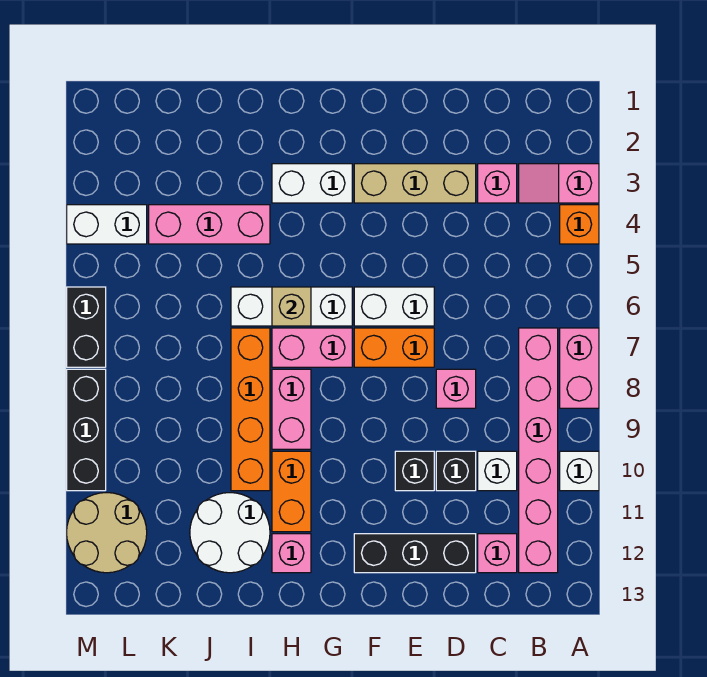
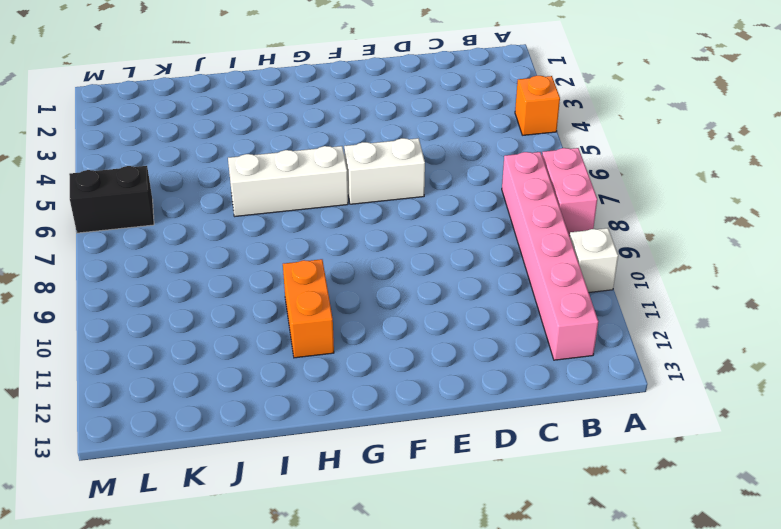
black brick L6:M6 level 1 -> black brick M6:M7 level 1
none -> pink slope A3:B3 level 1 top A
none -> pink brick C3 level 1
none -> white brick C10 level 1

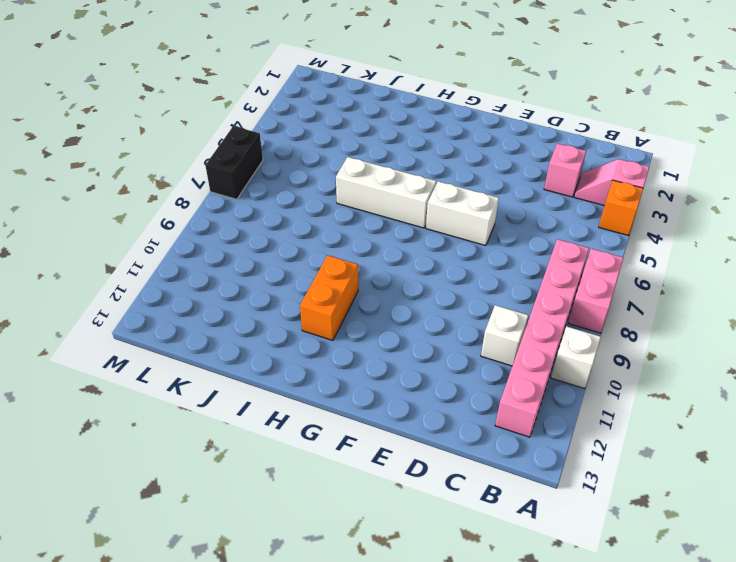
none -> pink brick C12 level 1
none -> tan brick D3:F3 level 1
none -> pink brick D8 level 1

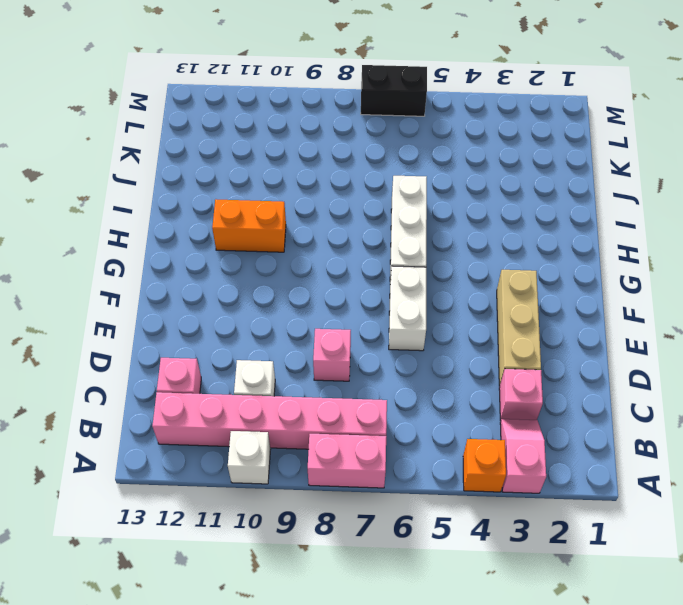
none -> black brick D10 level 1
none -> black brick D12:F12 level 1
none -> orange brick E7:F7 level 1

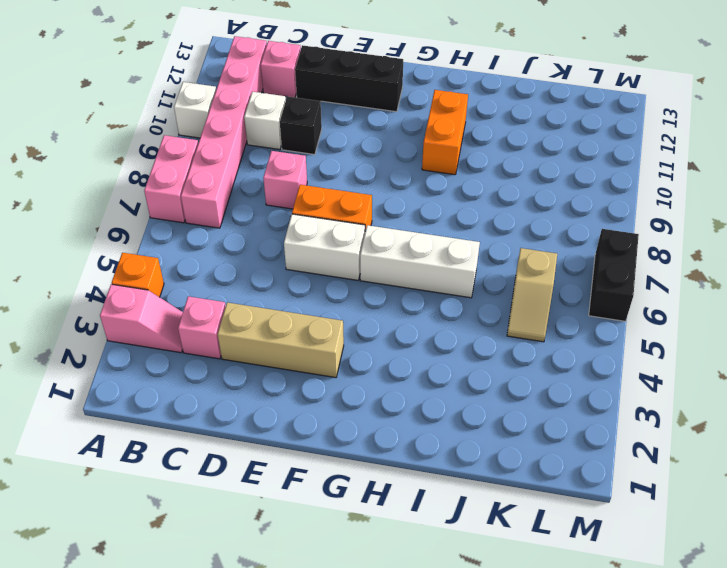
tan slope K5:K6 level 1 top 6 -> none
none -> black brick E10 level 1
none -> white brick G3:H3 level 1
none -> pink brick G7:H7 level 1

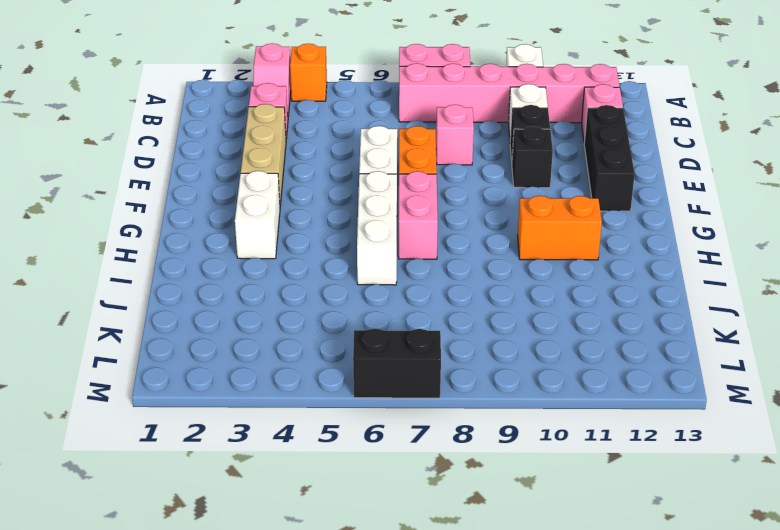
none -> pink brick H8:H9 level 1
none -> pink brick H12 level 1
none -> pink brick I4:K4 level 1

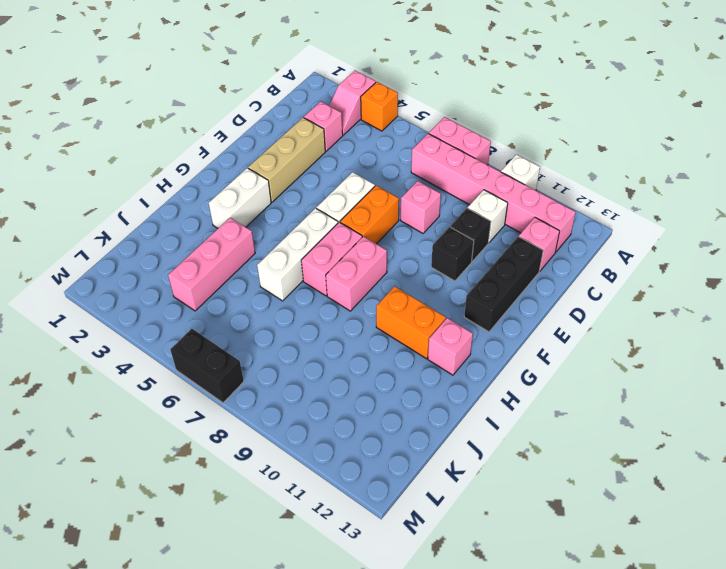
pink brick G8:H8 level 1 -> pink brick H8:H9 level 1
none -> orange brick I7:I10 level 1
none -> white round brick I11:J12 level 1
none -> white brick L4:M4 level 1

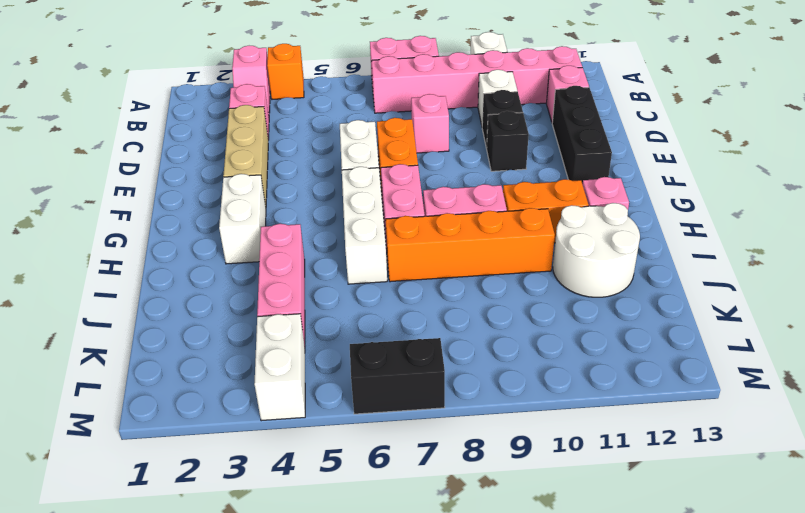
none -> tan round brick L11:M12 level 1
none -> black brick M8:M10 level 1
none -> tan brick H6 level 2

